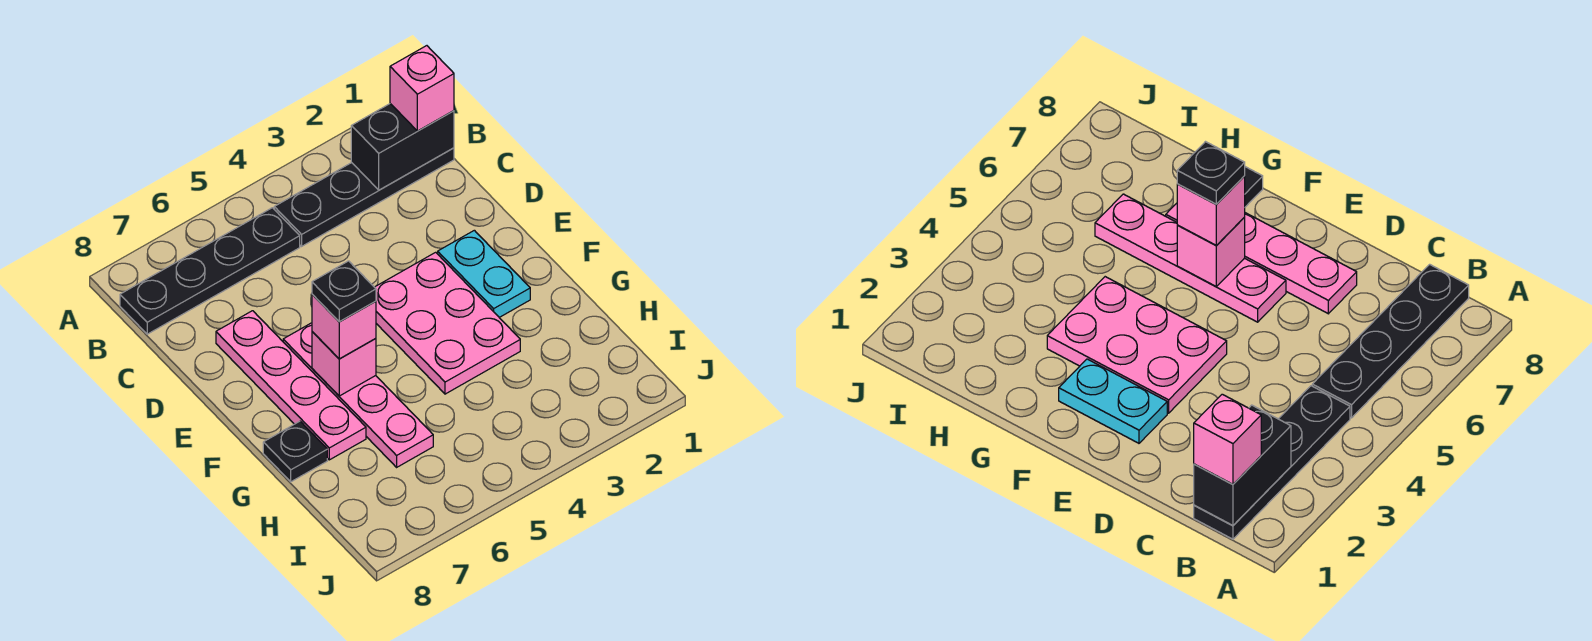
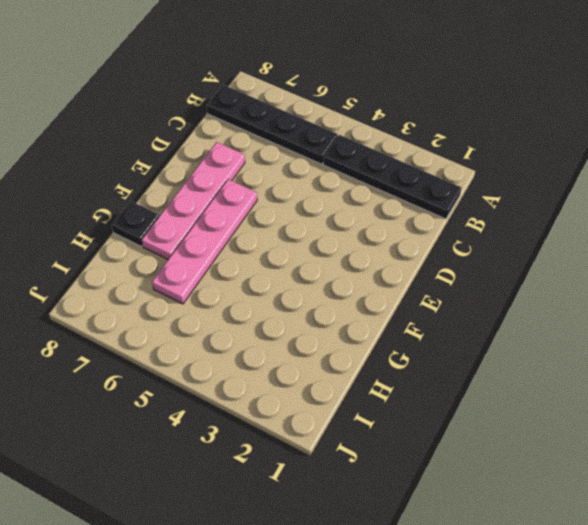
none -> cyan plate E2:F2 level 1
none -> pink plate E3:G4 level 1
none -> black brick B1:B2 level 2

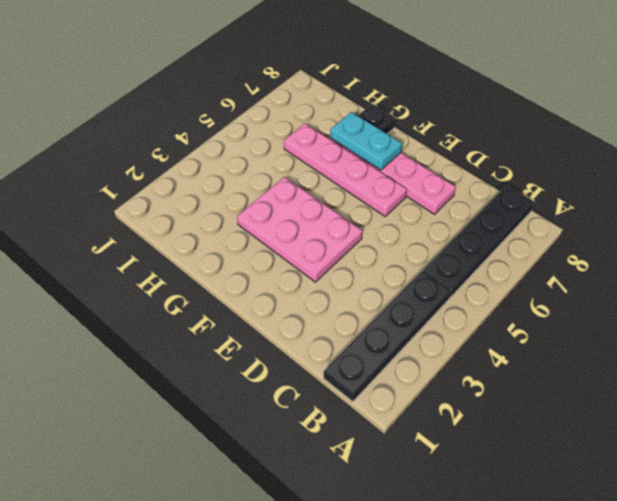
cyan plate F7:G7 level 2 -> cyan plate E2:F2 level 1
none -> black brick B1:B2 level 2
none -> pink brick F6 level 2
none -> pink brick B1 level 3

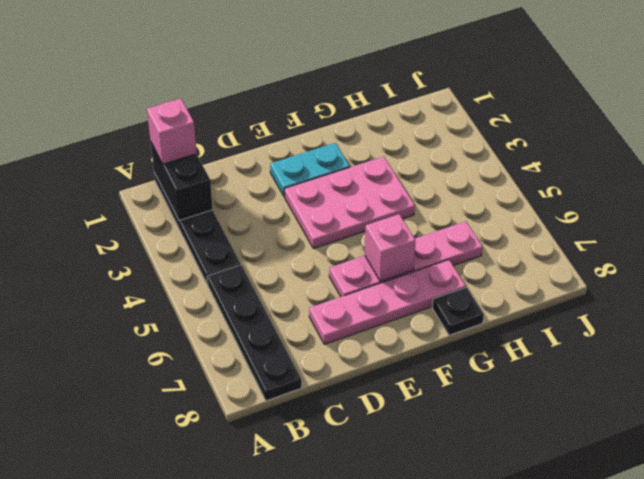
none -> pink brick F6 level 3
none -> black plate F6 level 4

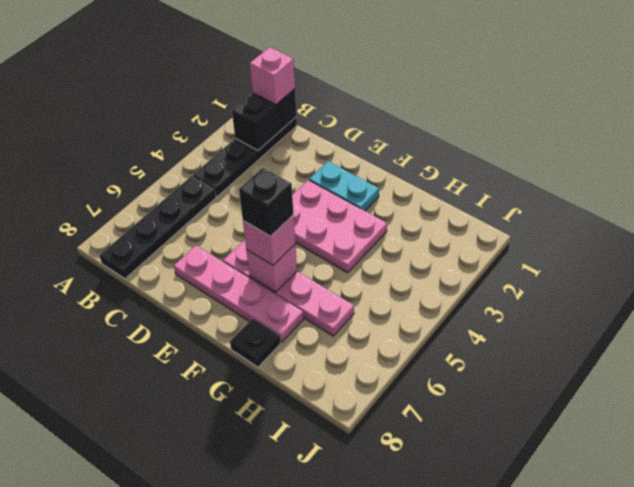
black brick F6 level 4 -> black plate F6 level 4

